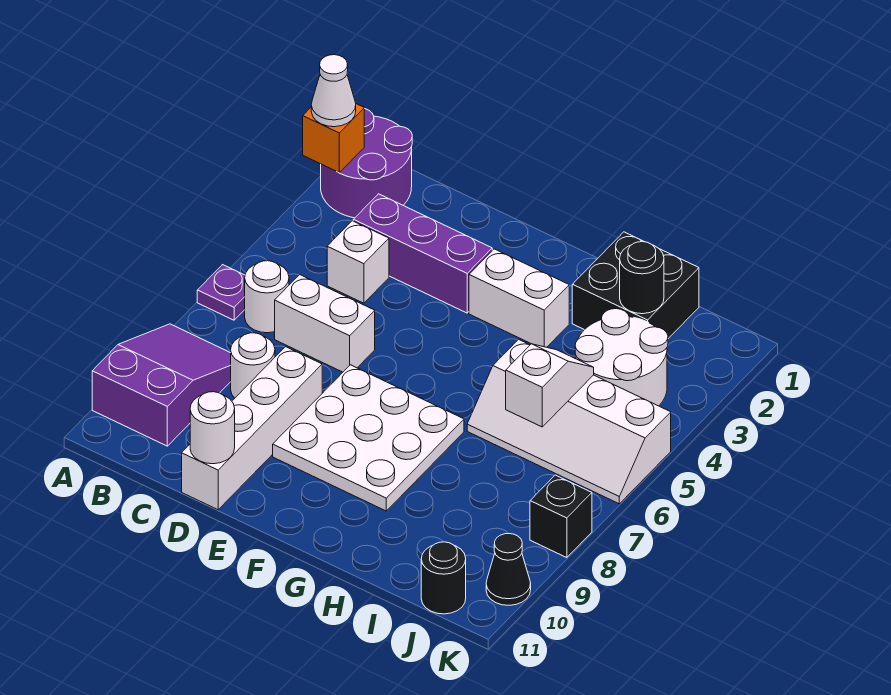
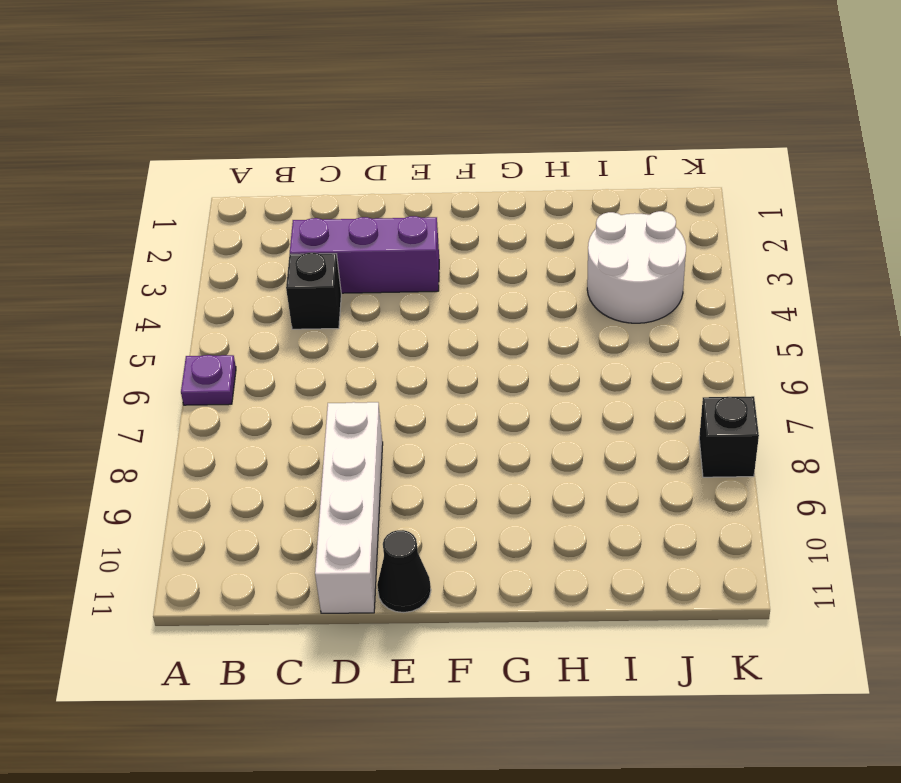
black brick C4 level 1 -> white brick C4 level 1
black cone E11 level 1 -> black cone K10 level 1
none -> purple round brick A1:B2 level 1
none -> purple slope A8:B10 level 1 top 10
none -> white round brick B6 level 1

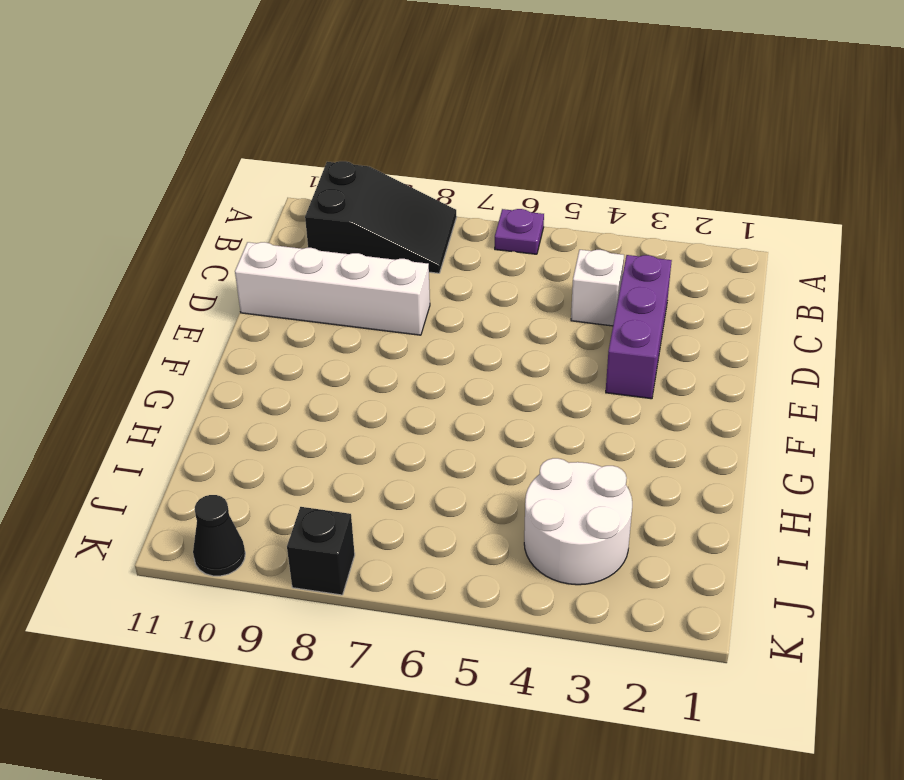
black slope A8:B10 level 1 top 10 -> purple slope A8:B10 level 1 top 10
none -> purple round brick A1:B2 level 1
none -> white round brick B6 level 1
none -> white brick C6:D6 level 1

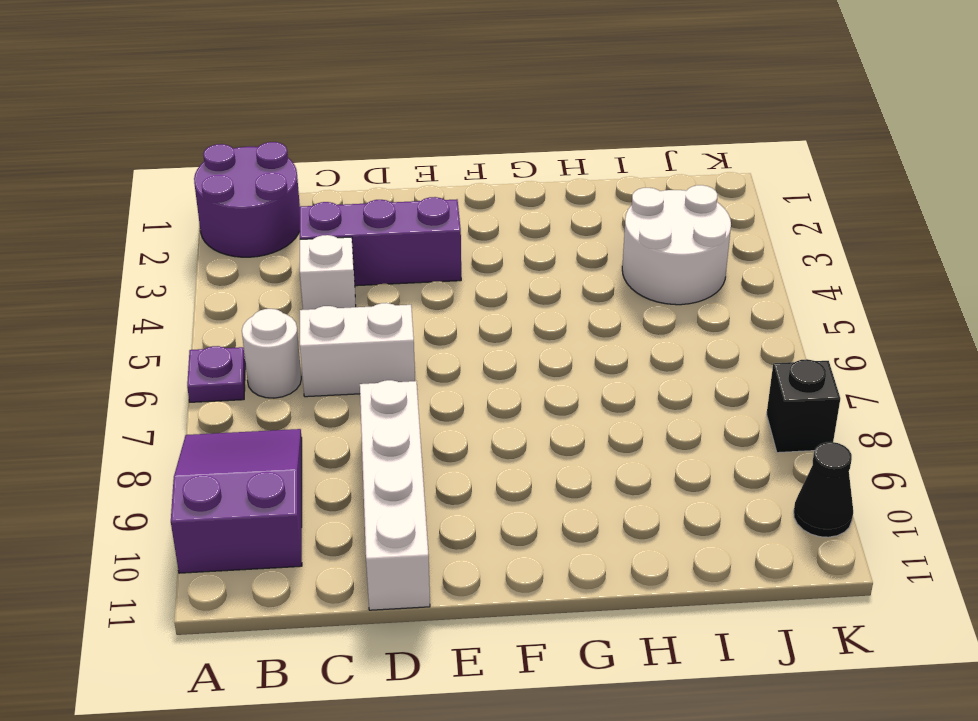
none -> white round brick C8 level 1
none -> white plate E7:G9 level 1
none -> white brick F3:G3 level 1

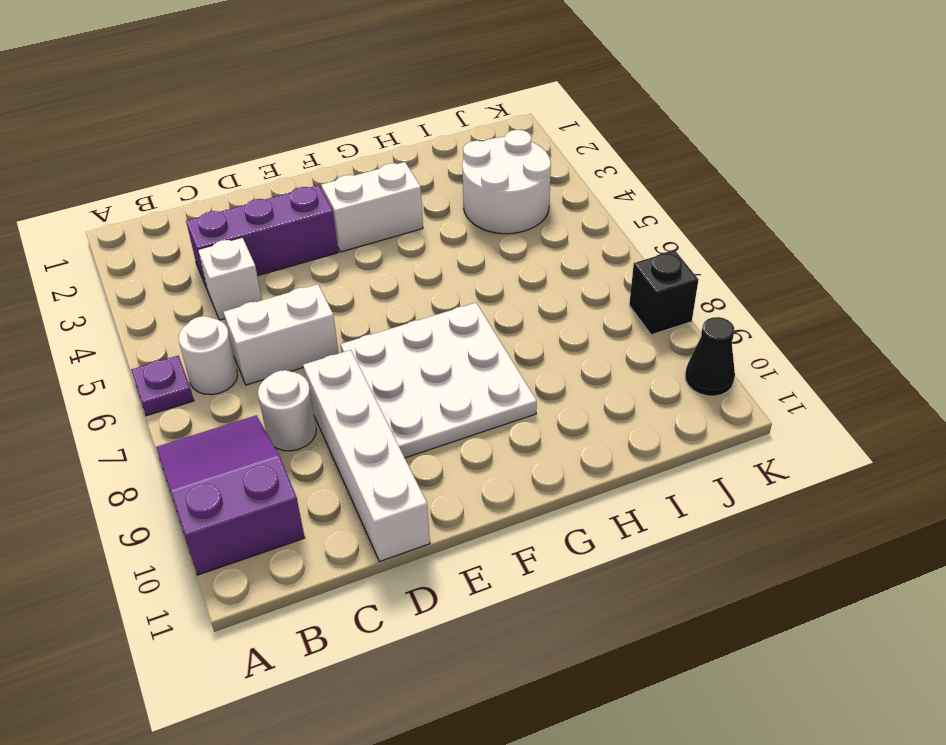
none -> purple round brick A1:B2 level 1
none -> black brick H1:I2 level 1
none -> white slope H5:K6 level 1 top 5

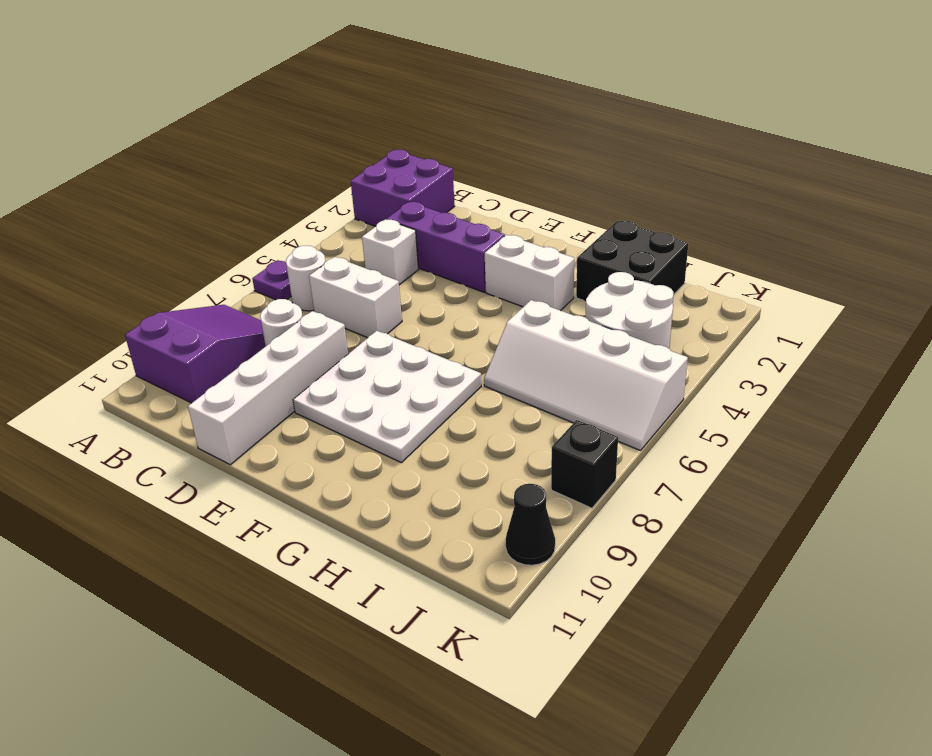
purple brick A1:B2 level 1 -> purple round brick A1:B2 level 1
none -> black round brick J11 level 1
none -> orange brick A2 level 2
none -> white round brick D11 level 2

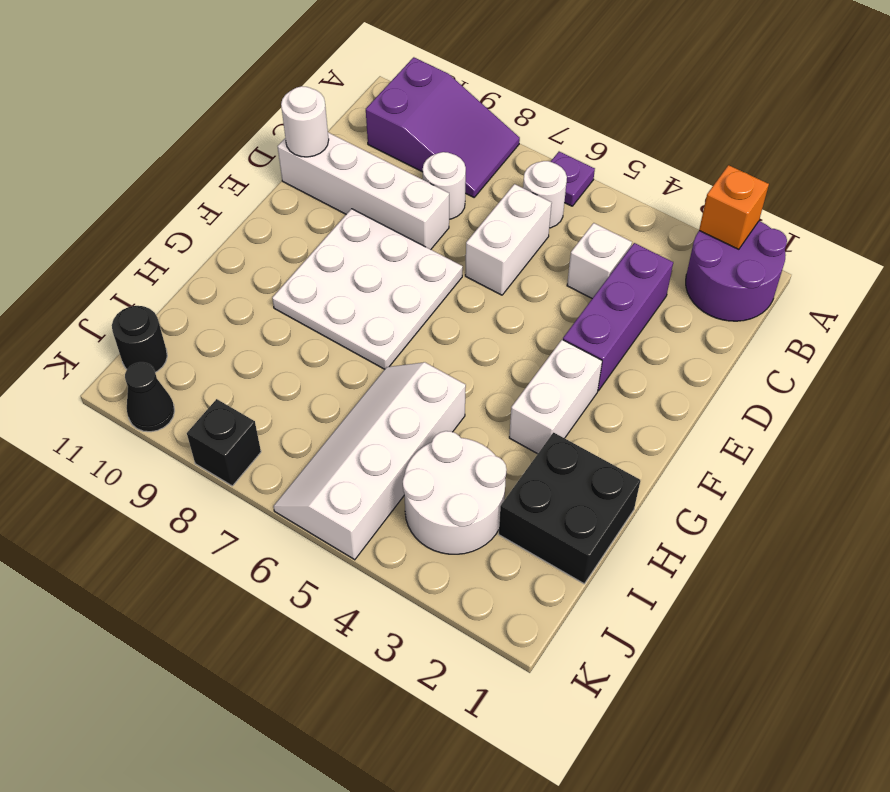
none -> black round brick I2 level 2
none -> white slope I5:I6 level 2 top 6
none -> white cone A2 level 3

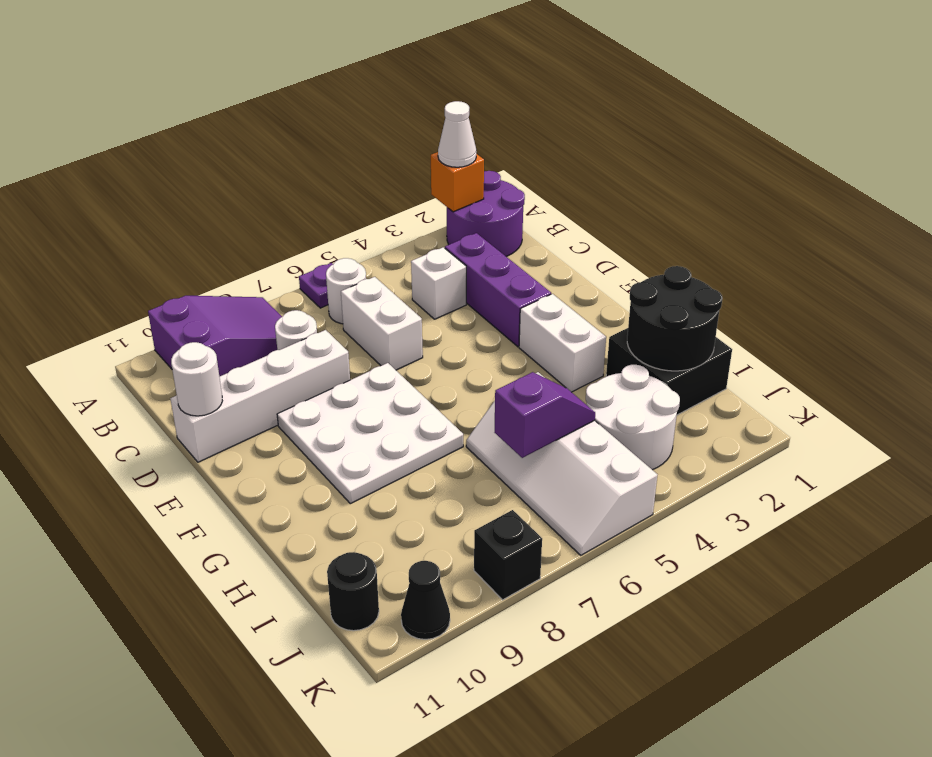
black round brick H1:I2 level 2 -> black round brick I2 level 2
purple slope I5:I6 level 2 top 6 -> white slope I5:I6 level 2 top 6

